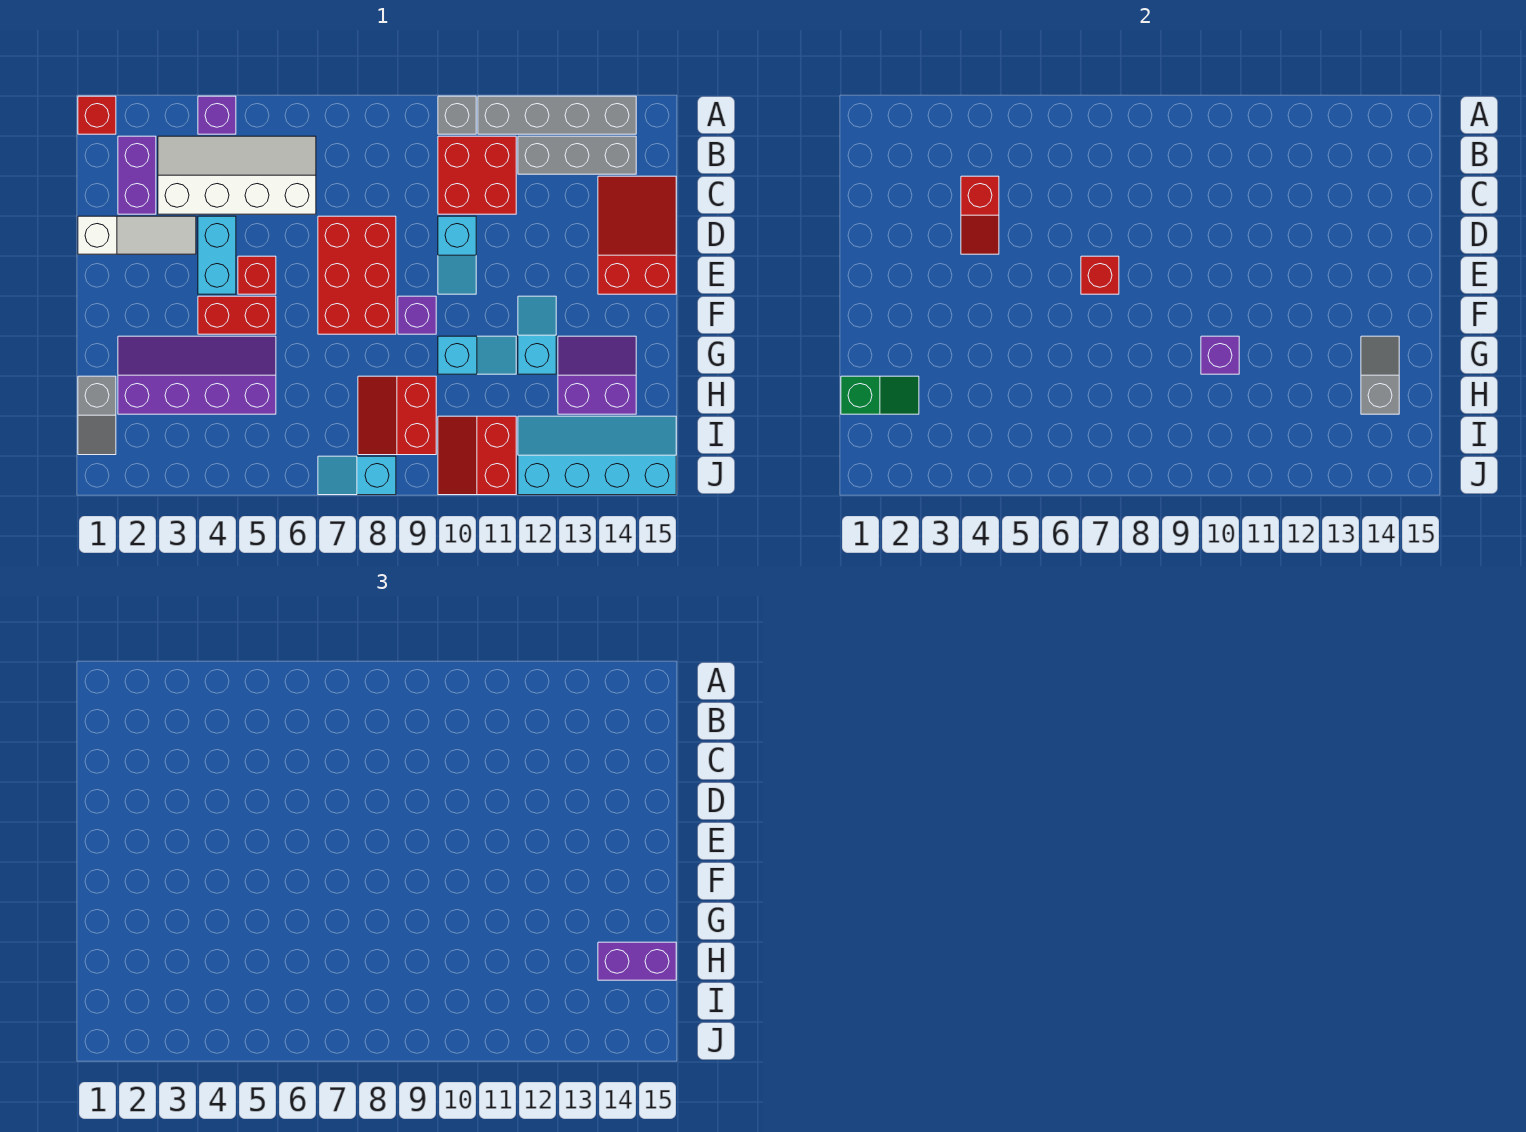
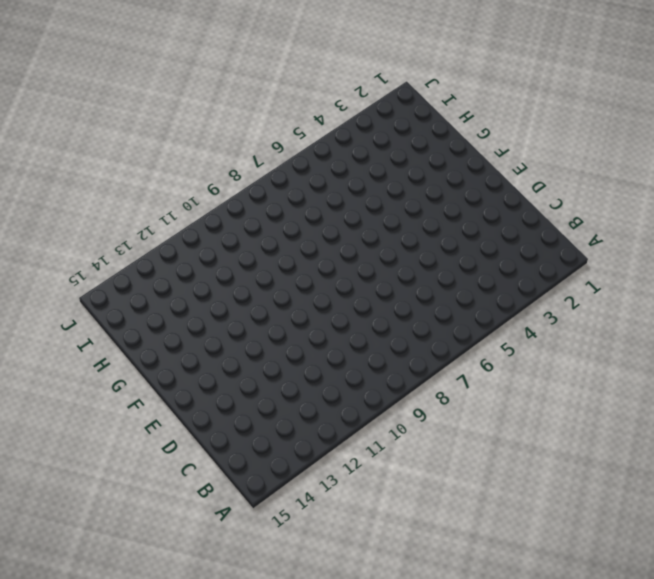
none -> red brick A1 level 1
none -> purple brick A4 level 1
none -> grey brick A10 level 1
none -> grey brick A11:A14 level 1

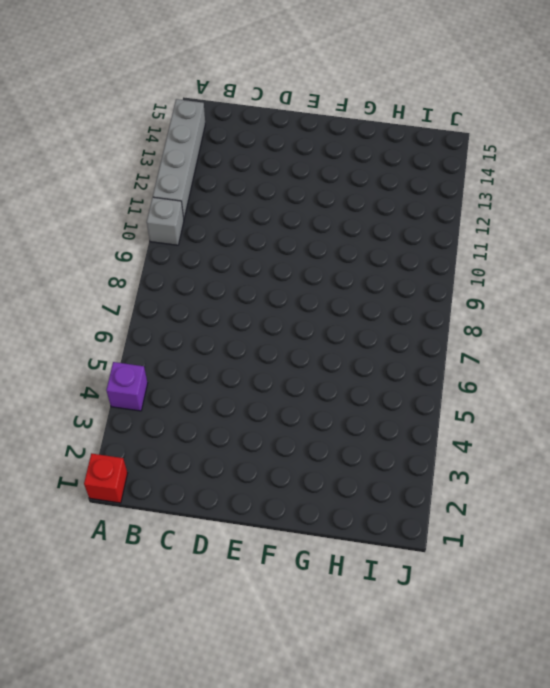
none -> purple brick B2:C2 level 1
none -> white slope B3:C6 level 1 top C
none -> red brick B10:C11 level 1
none -> grey brick B12:B14 level 1

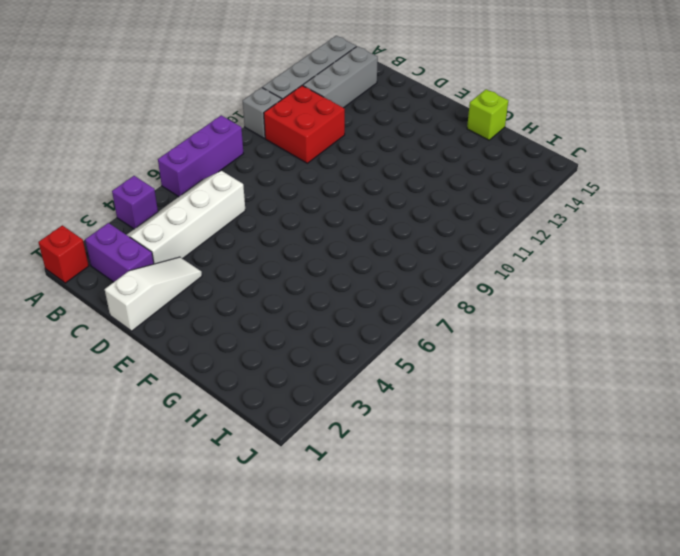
purple brick A6:A8 level 1 -> none
lime brick G15 level 1 -> none
none -> red slope C14:E15 level 1 top E
none -> cyan brick D4:E4 level 1
none -> red brick D7:F8 level 1
none -> cyan slope D10:E10 level 1 top D

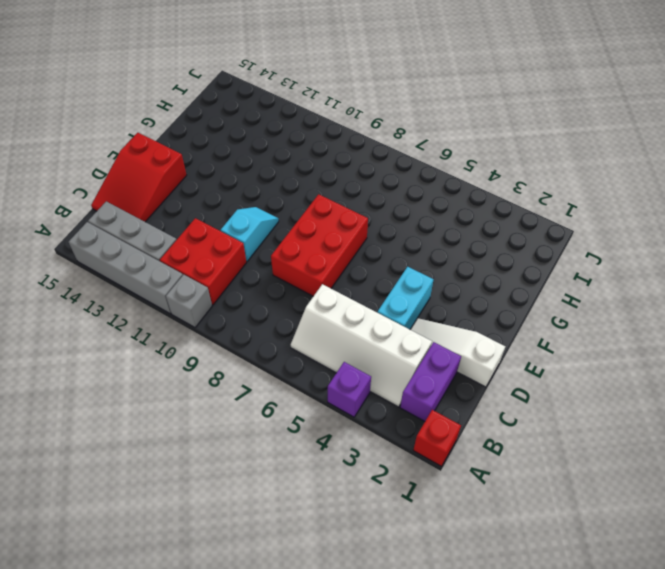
none -> red brick E5 level 1
none -> red brick F4:F5 level 1
none -> purple brick F9 level 1
none -> cyan slope F12:G12 level 1 top G

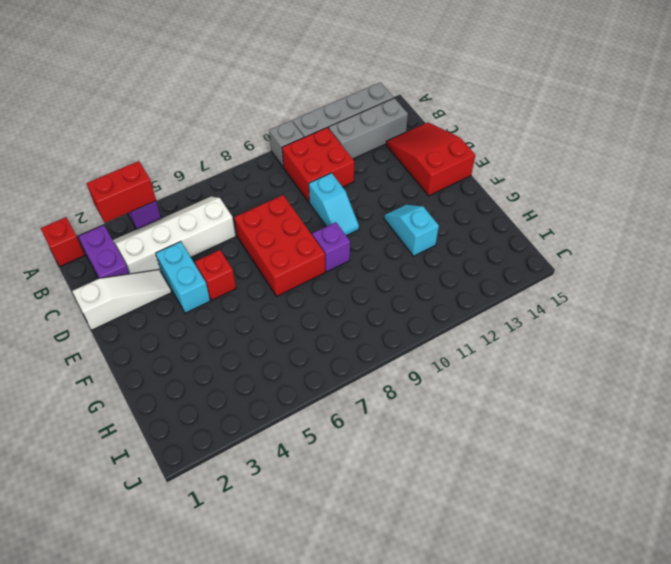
red brick A3:A4 level 2 -> red brick F4:F5 level 1
none -> purple slope G2:H5 level 1 top H
none -> cyan slope G10:G11 level 1 top 10
none -> purple slope G13:H14 level 1 top H
none -> grey slope H1:I1 level 1 top H

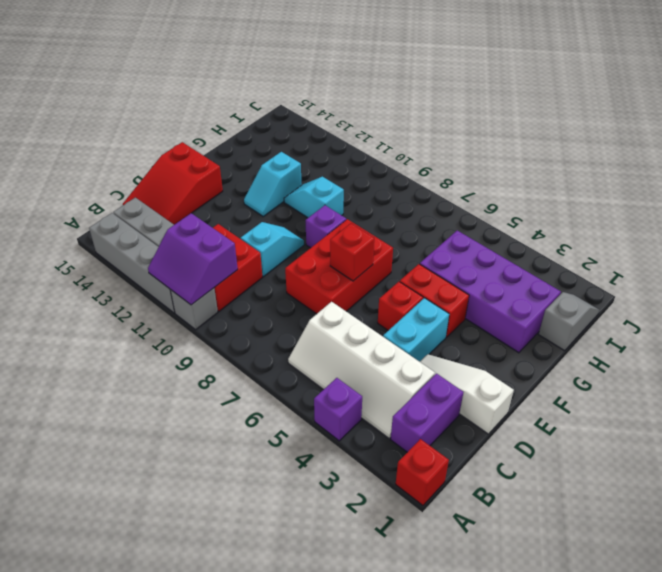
purple slope A10:B11 level 2 top B -> purple slope G13:H14 level 1 top H
purple brick G2:H5 level 1 -> purple slope G2:H5 level 1 top H
none -> red slope H8:I9 level 1 top 9
none -> red slope I10:J11 level 1 top 11
none -> cyan slope I12:J15 level 1 top J
none -> cyan slope J7:J8 level 1 top 8

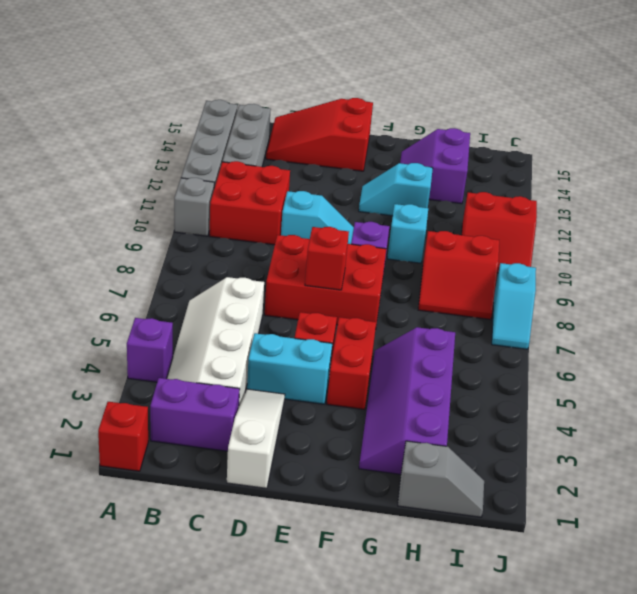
none -> cyan slope I12:J15 level 1 top J
none -> red slope C4:D4 level 2 top C
none -> purple brick G10 level 2
none -> grey slope G14:H14 level 2 top H

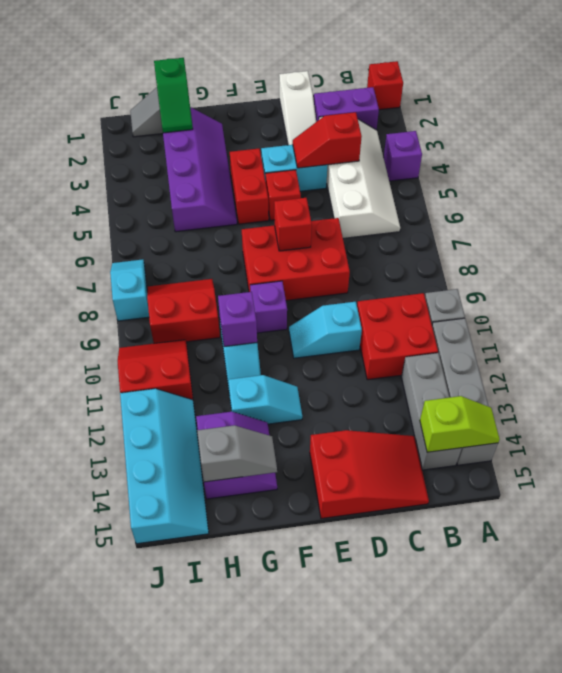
lime slope A14:B14 level 2 top B -> none
none -> purple brick H14:H15 level 3

